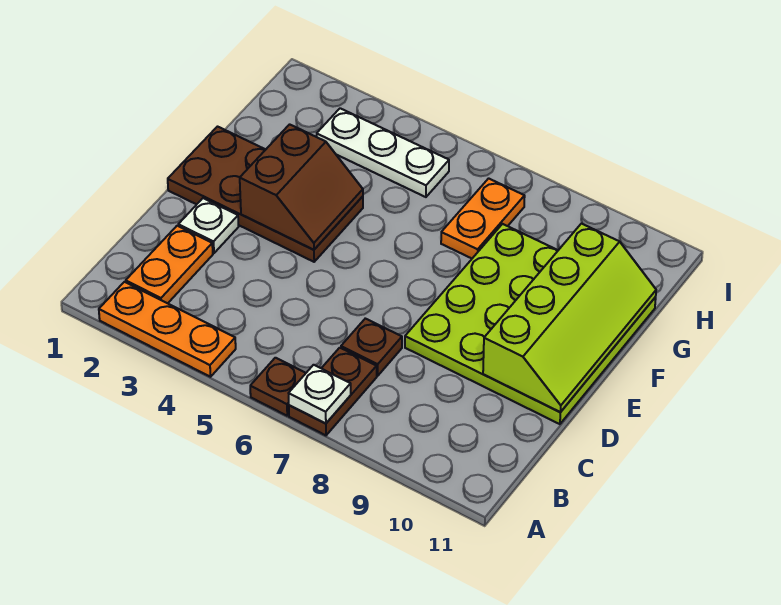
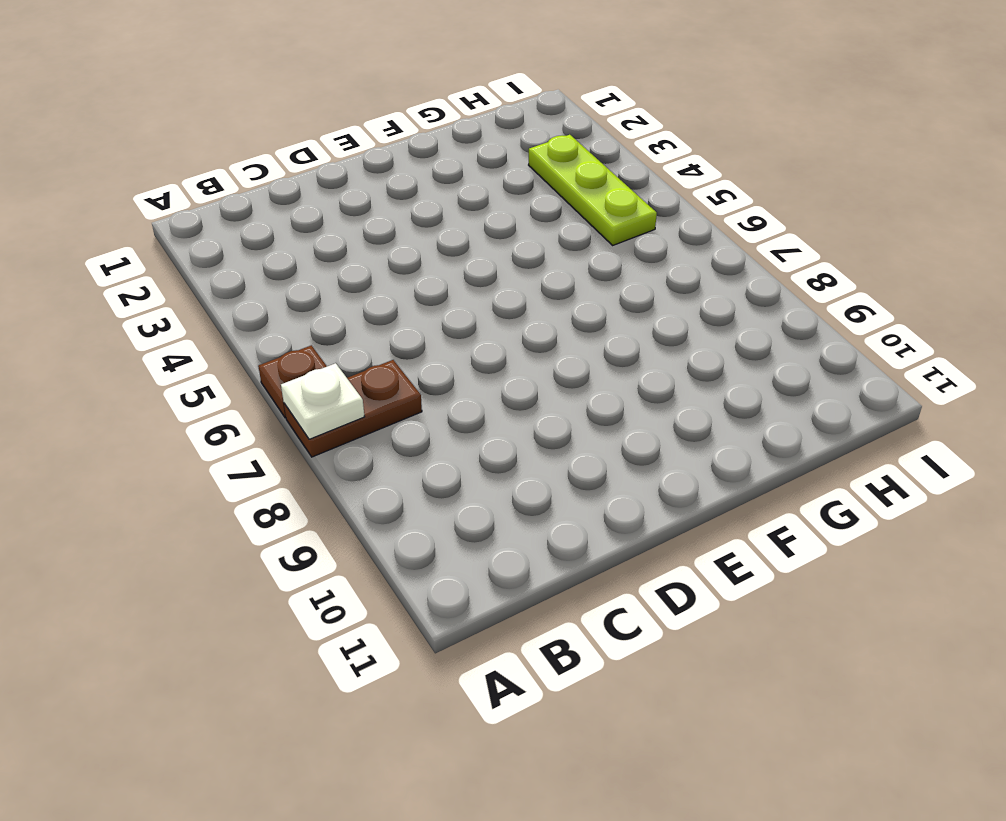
lime plate H3:H5 level 1 -> white plate H3:H5 level 1
none -> orange plate A2:A4 level 1
none -> orange plate B2:C2 level 1
none -> brown plate C7 level 1

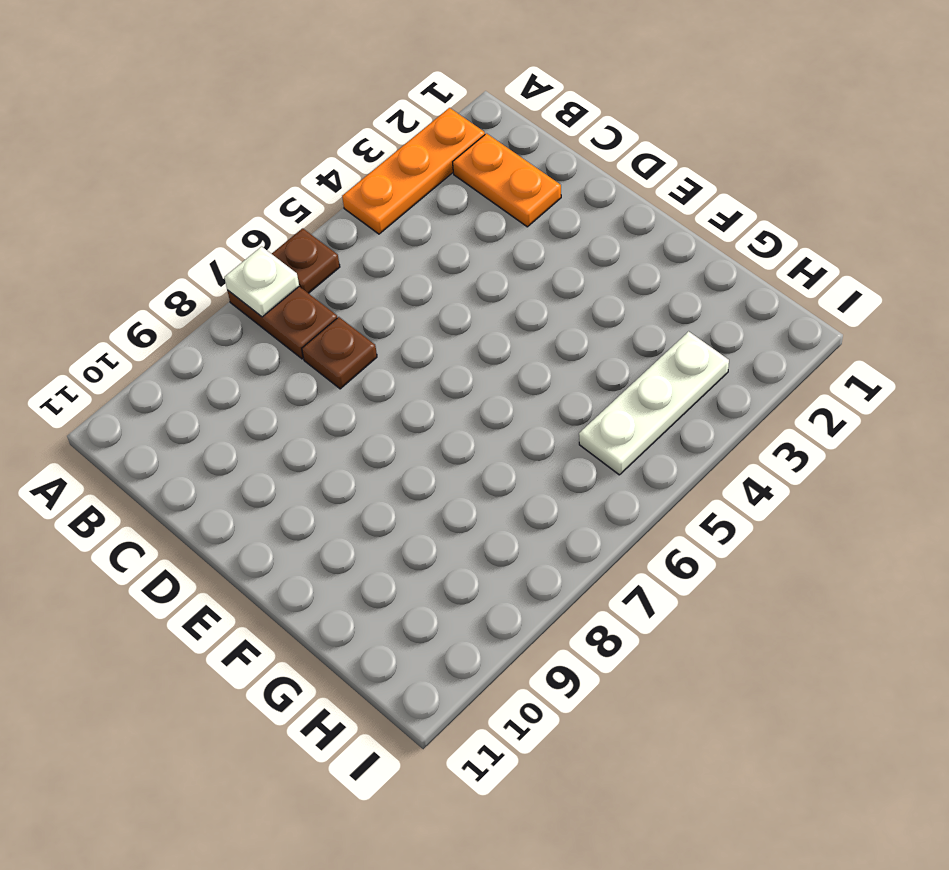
none -> white plate D2 level 1
none -> lime plate D8:G11 level 1
none -> brown plate E1:F4 level 1

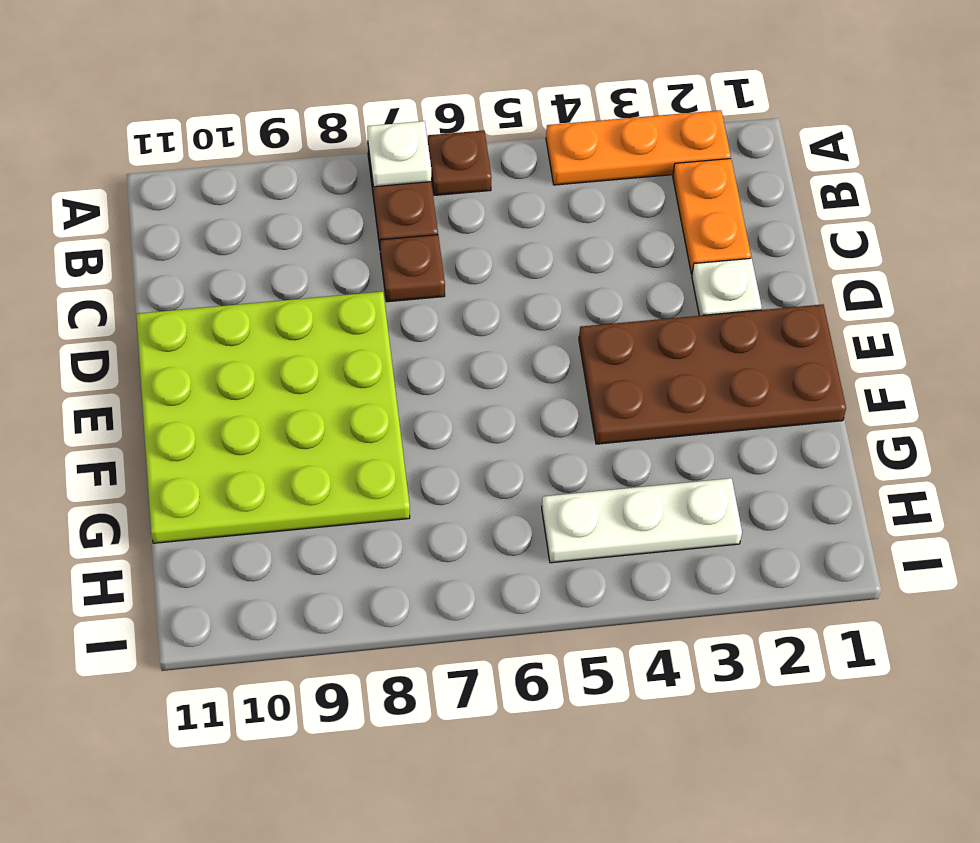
none -> orange plate G7:H7 level 1
none -> lime slope D10:G11 level 2 top 10
none -> brown slope E3:F4 level 2 top 3

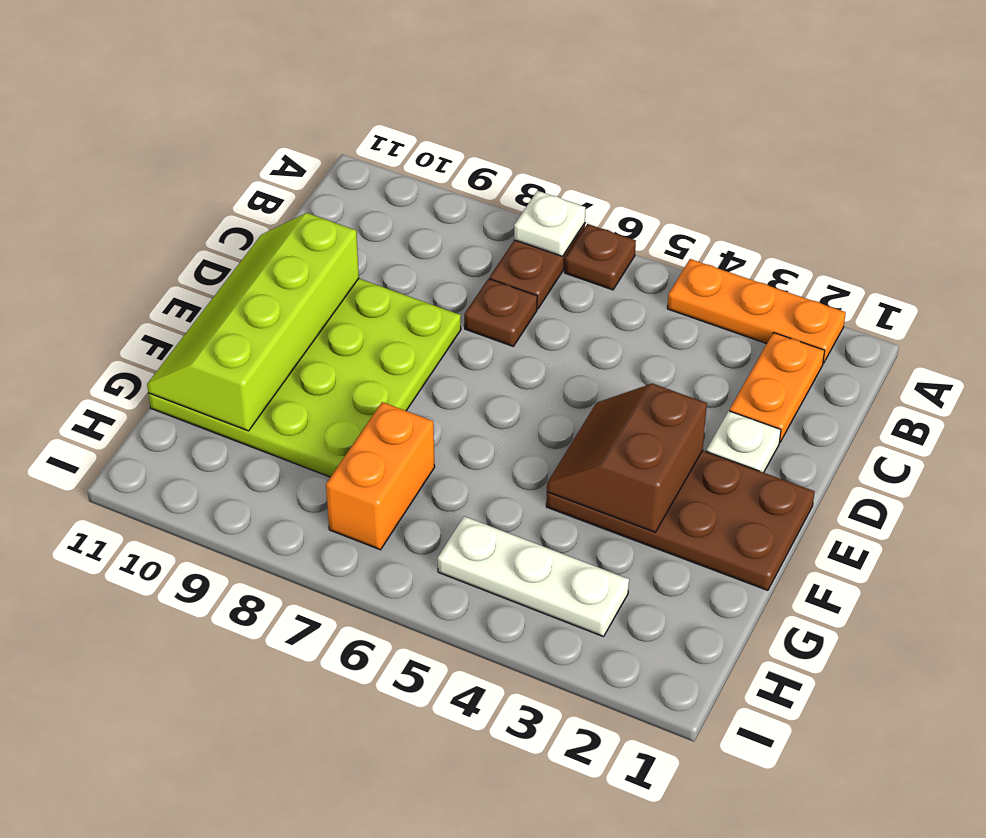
orange brick G7:H7 level 1 -> orange plate G7:H7 level 1

